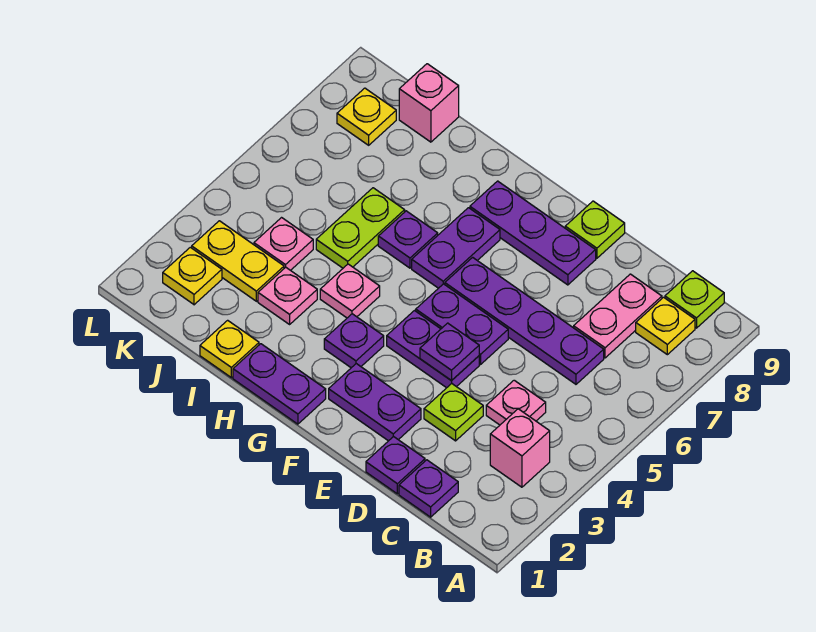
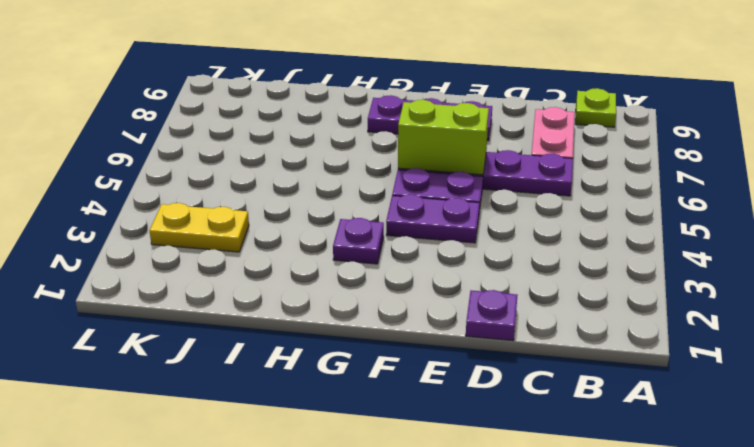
lime brick E6:F6 level 2 -> none
none -> pink brick B3 level 1
none -> yellow plate B8 level 1
none -> purple plate C1 level 1

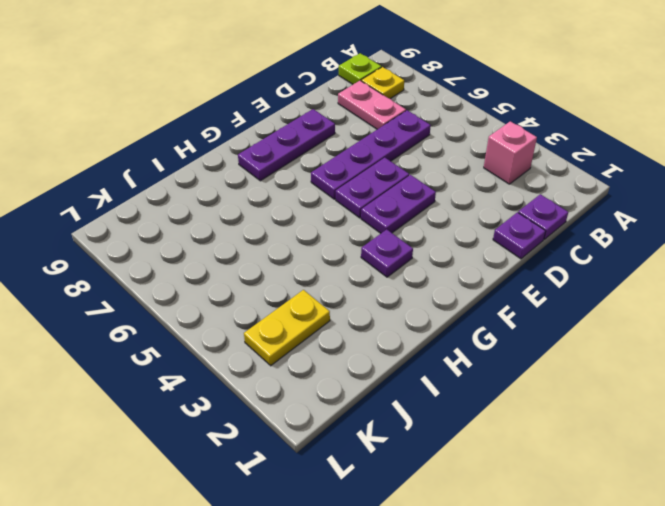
none -> pink plate C4 level 1
none -> lime plate D3 level 1
none -> purple plate E2:F2 level 1

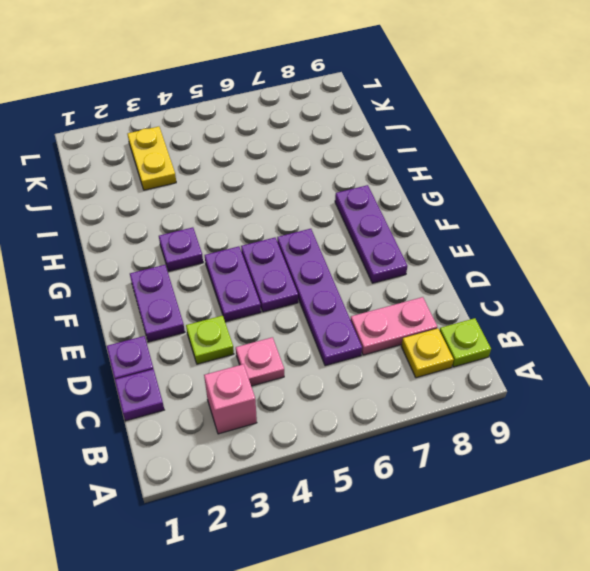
none -> lime plate E9 level 1
none -> purple plate G1:H1 level 1
none -> purple plate G6:G7 level 1

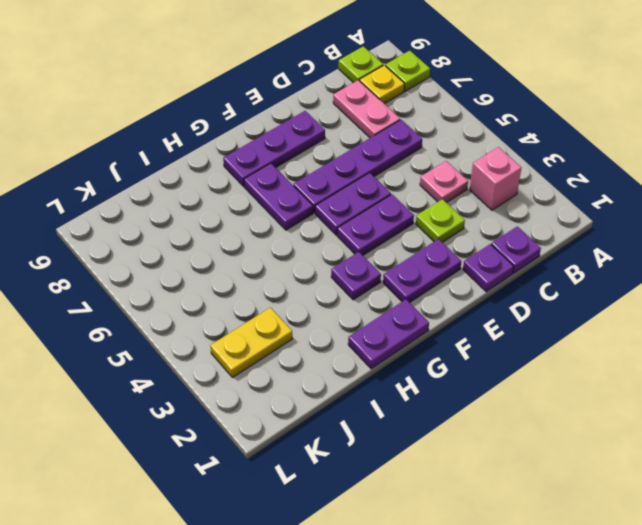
lime plate A8 level 1 -> lime plate E9 level 1
none -> pink plate H4 level 1
none -> purple plate H6 level 1
none -> yellow plate I1 level 1

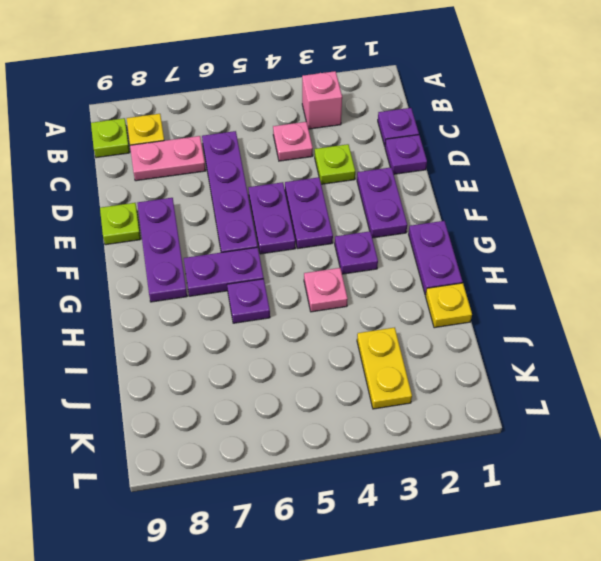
none -> pink plate I3 level 1
none -> lime plate I5:I6 level 1
none -> pink plate J4 level 1

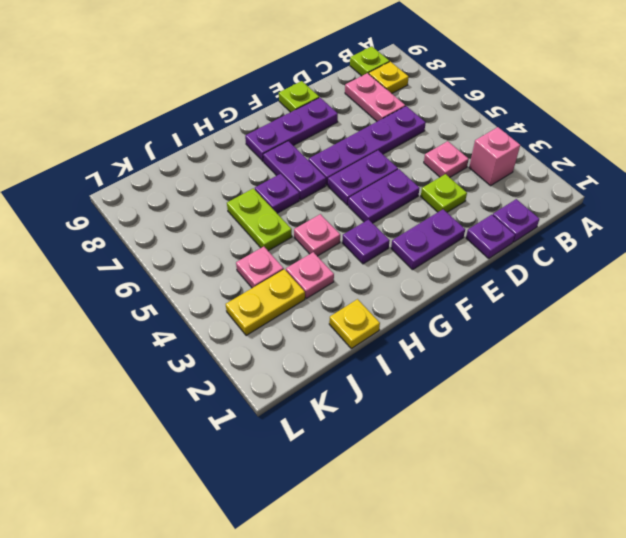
none -> purple plate G1:H1 level 1
none -> pink brick J9 level 1
none -> yellow plate K2 level 1

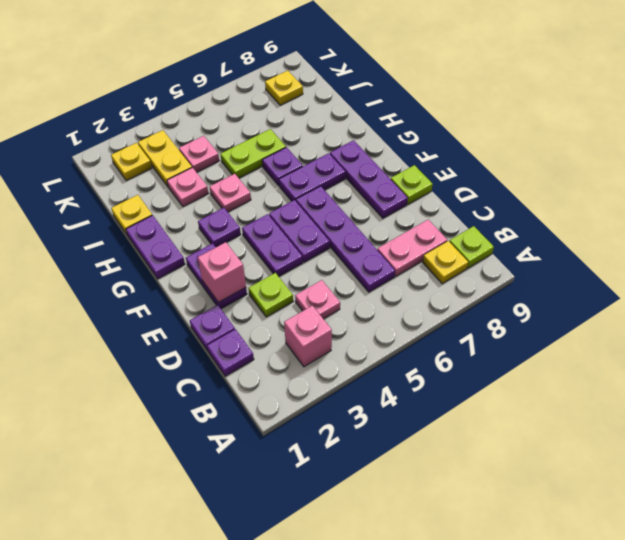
pink brick E2 level 2 -> pink brick J9 level 1
none -> purple plate E4 level 2

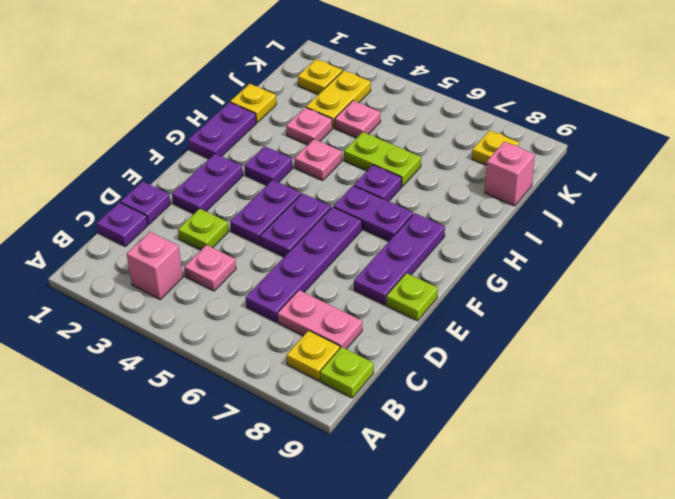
none -> purple plate E4 level 2

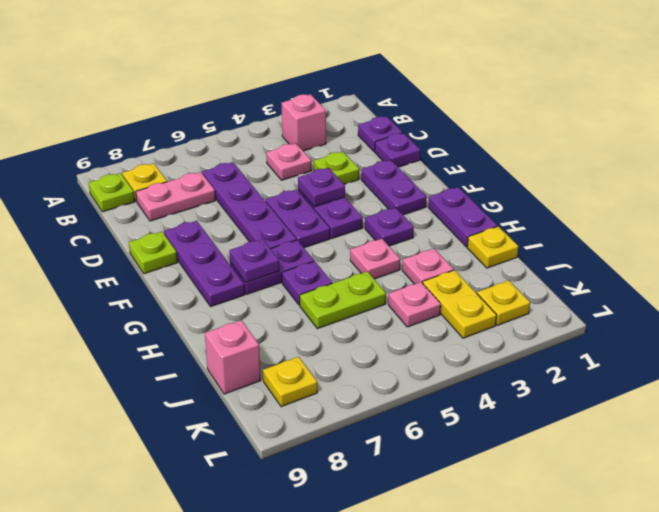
purple plate G7 level 2 -> none

